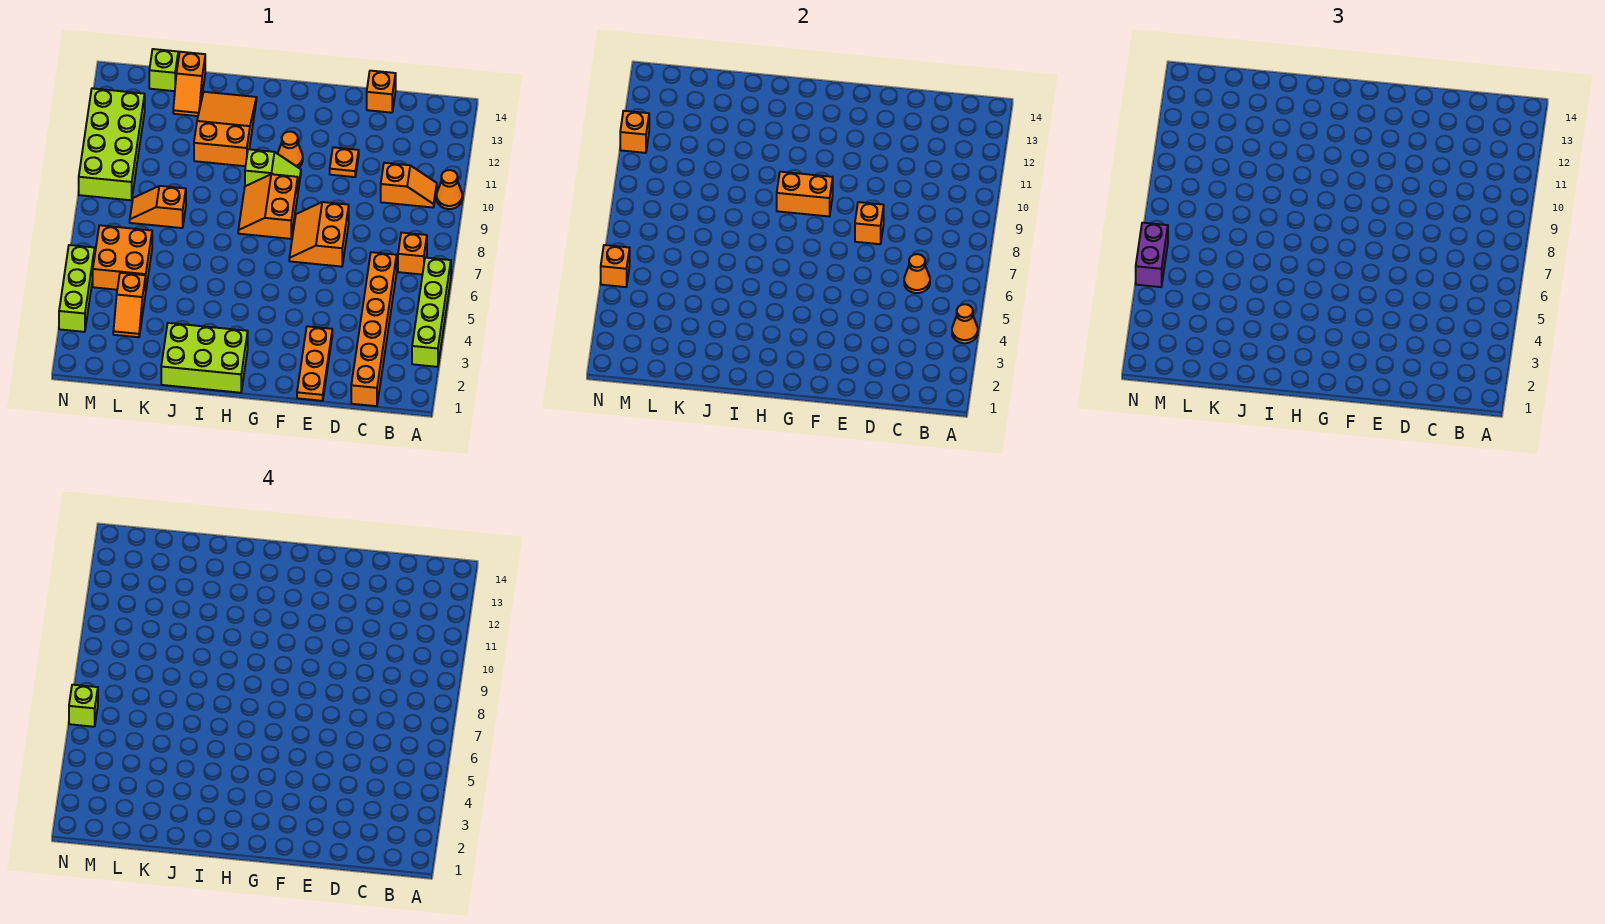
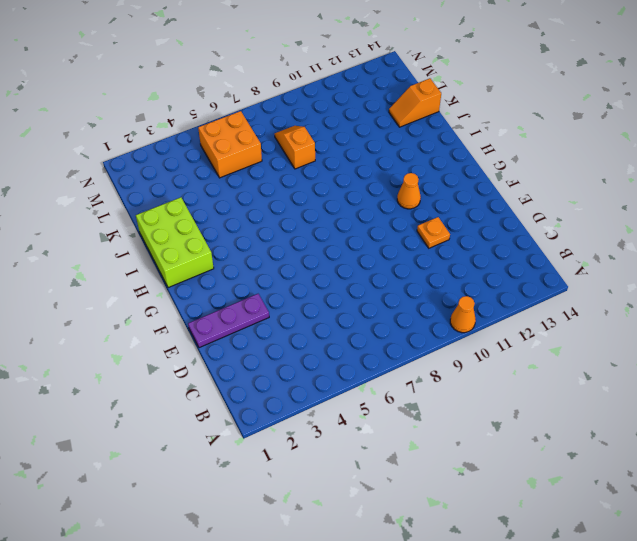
purple plate E1:E3 level 1 -> orange plate E1:E3 level 1
none -> lime brick A3:A6 level 1
none -> orange brick B7 level 1
none -> orange slope B10:C10 level 1 top C

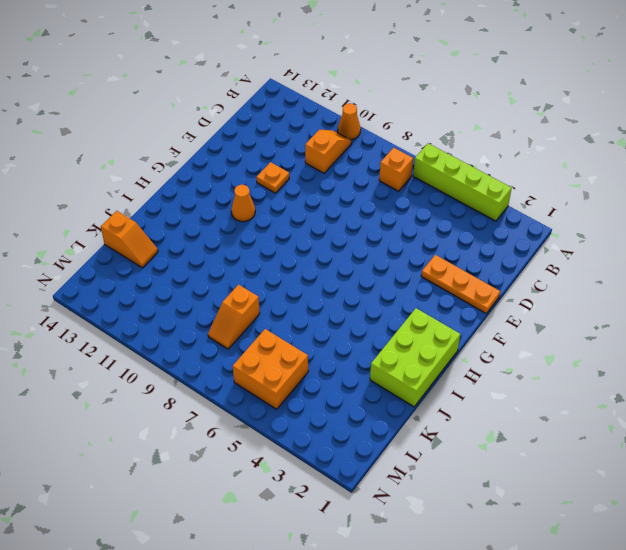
none -> orange brick C1:C6 level 1
none -> orange brick D14 level 1
none -> orange slope E7:F8 level 1 top E

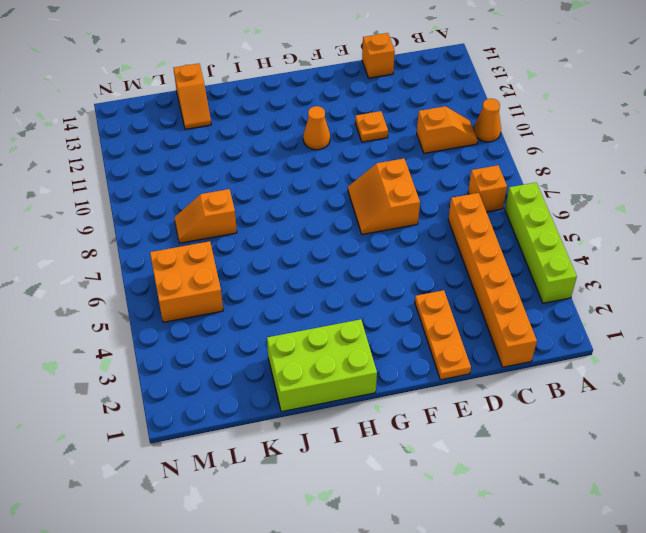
none -> orange slope G8:H9 level 1 top G
none -> lime slope G10:H10 level 1 top H
none -> orange slope I11:J13 level 1 top 11

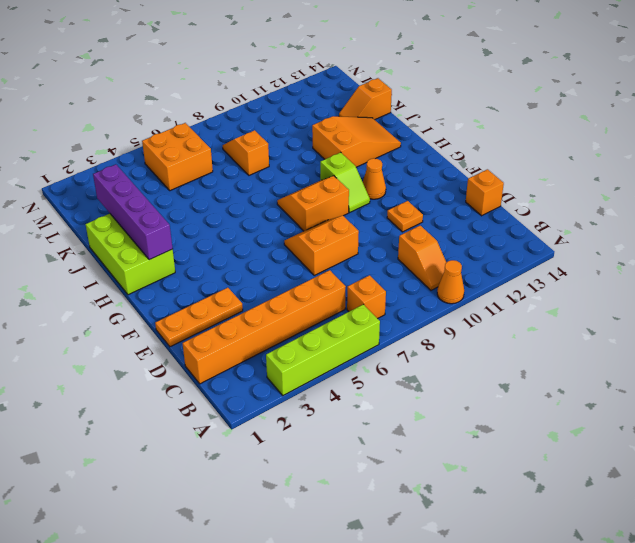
purple brick H2:K2 level 2 -> none
none -> orange slope L3:L4 level 1 top 4
none -> lime brick L14 level 1
none -> lime brick M9:N12 level 1

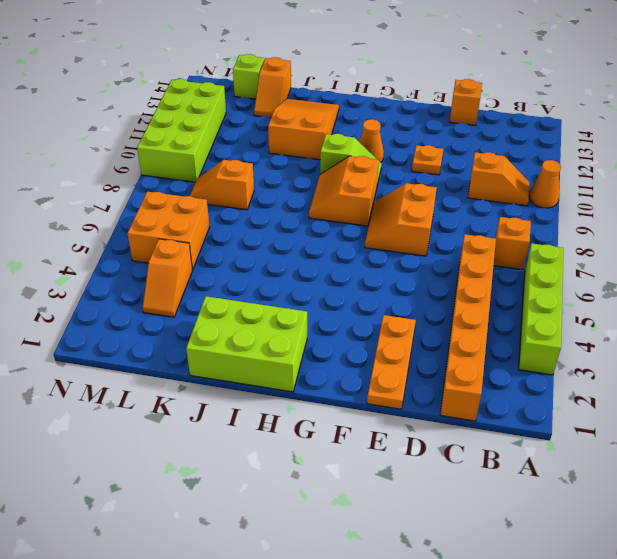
none -> lime brick N3:N5 level 1
none -> orange cone A4 level 2
none -> orange cone C6 level 2

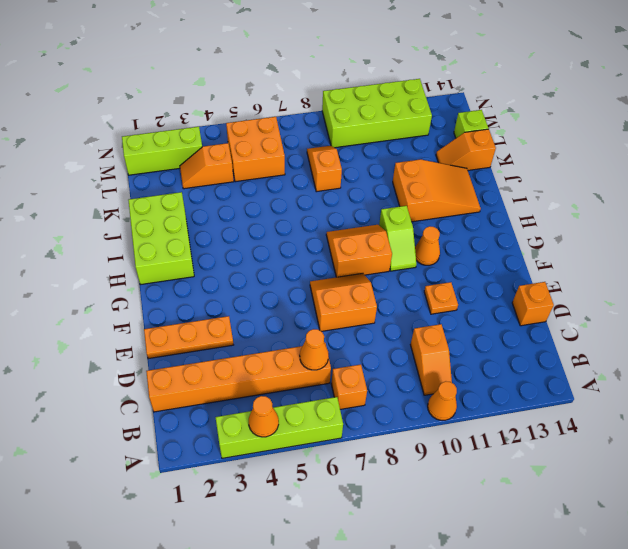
lime brick M1:M3 level 1 -> lime brick N3:N5 level 1
none -> orange brick E8 level 2
none -> orange brick G9:H9 level 2
none -> orange brick N5 level 2

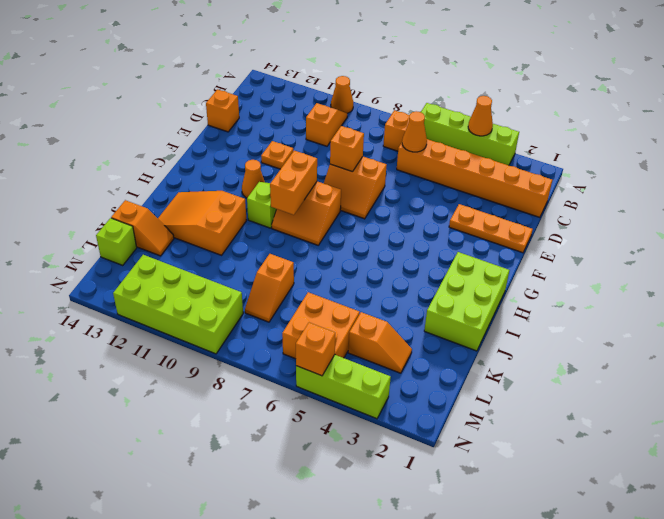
none -> orange brick N11 level 2
none -> purple brick N5:N6 level 3
none -> lime brick N6 level 4

